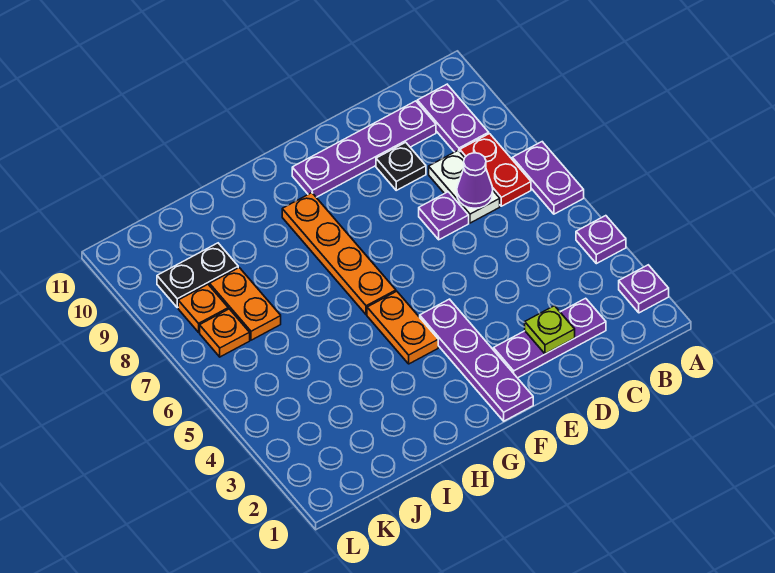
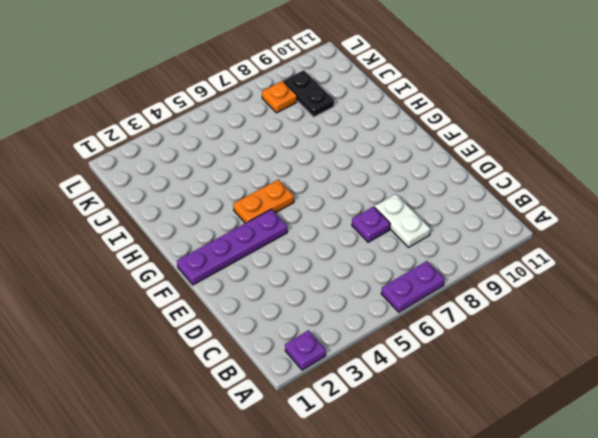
white plate C8:D8 level 1 -> white plate C7:C8 level 1
none -> purple plate A4 level 1
none -> red plate B7:B8 level 1
none -> purple plate B9:B10 level 1

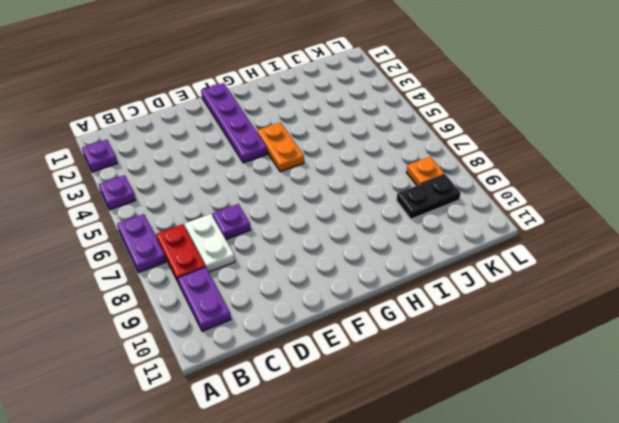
none -> purple plate C2:E2 level 1
none -> purple plate C10:F10 level 1
none -> black plate D9 level 1

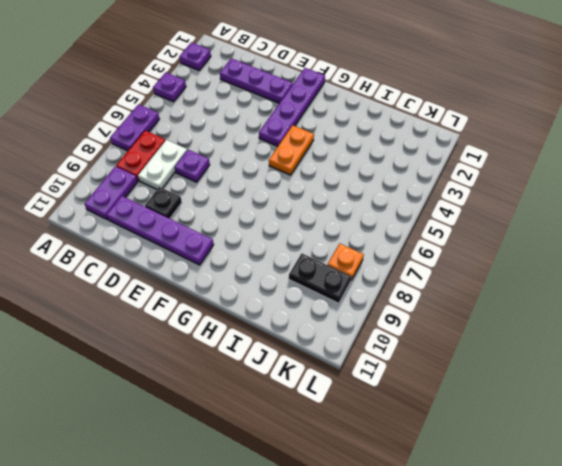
none -> orange plate G6:G9 level 1
none -> orange plate J7:J8 level 1
none -> orange plate K7 level 1

